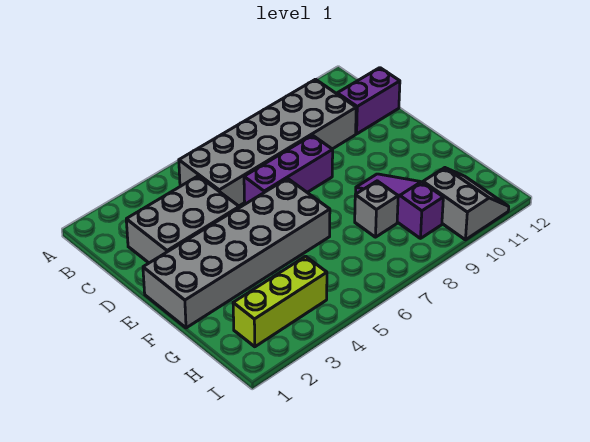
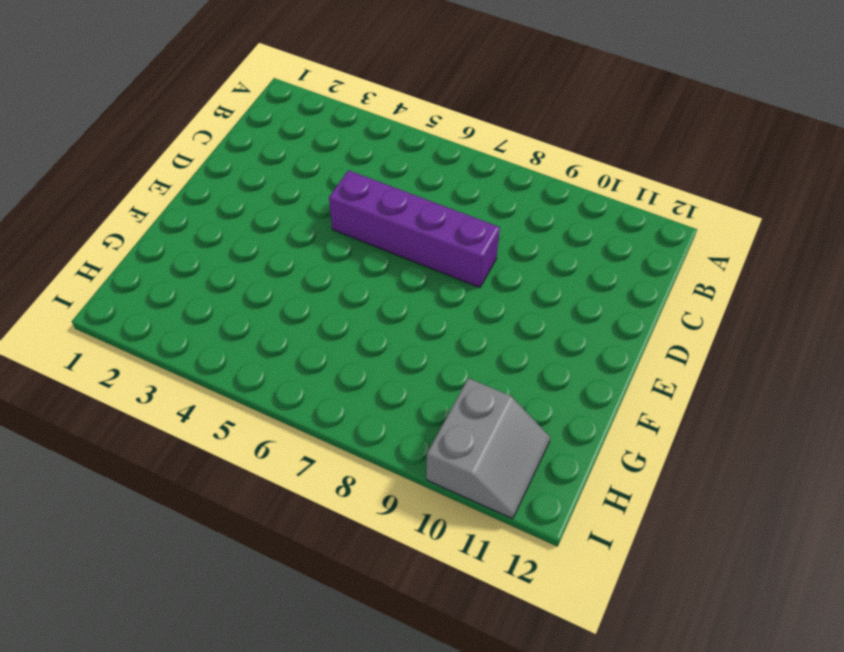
purple brick D5:D8 level 1 -> purple brick D6:D8 level 1
none -> grey brick B5:C10 level 1
none -> grey brick C2:D4 level 1

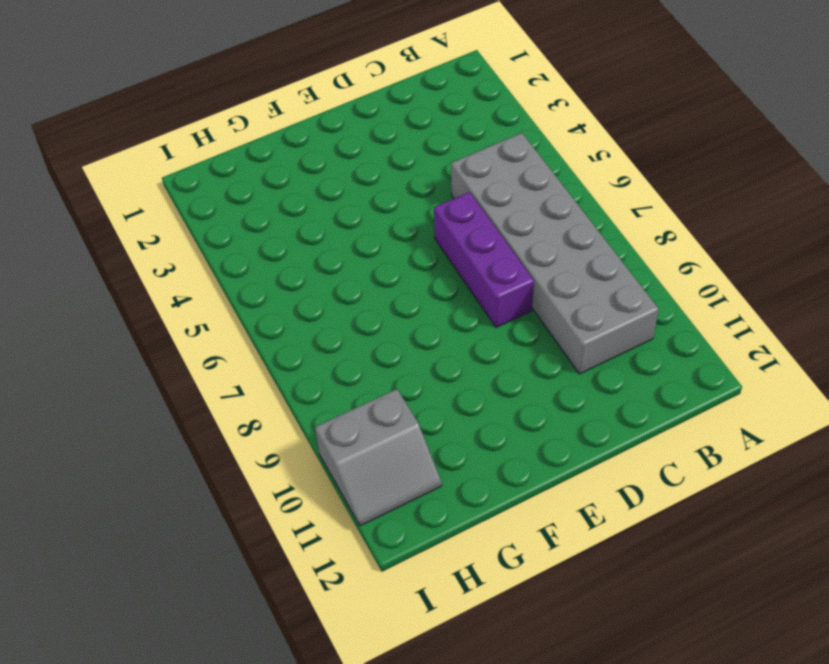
none -> grey brick C2:D4 level 1
none -> purple brick C11:C12 level 1

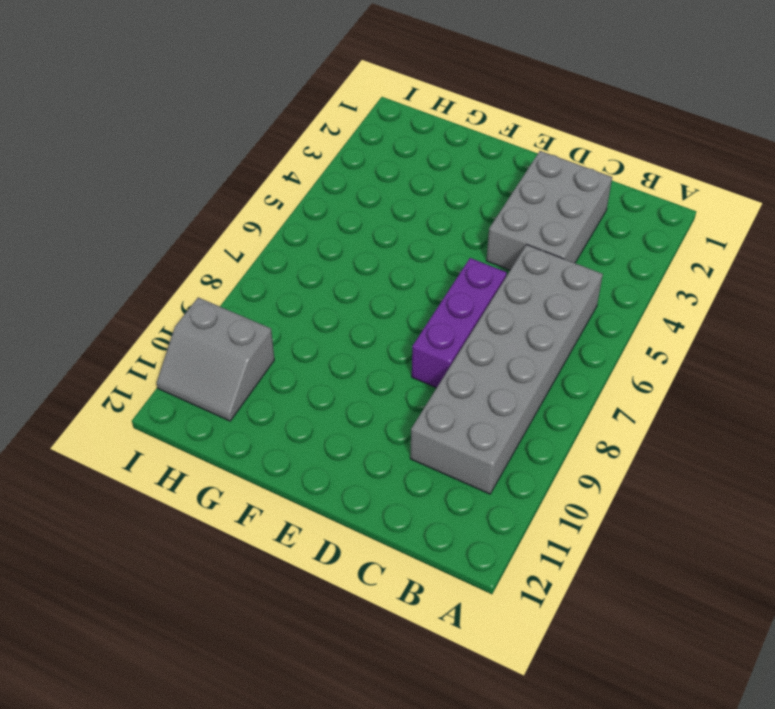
none -> purple brick C11:C12 level 1
none -> grey brick E1:F6 level 1

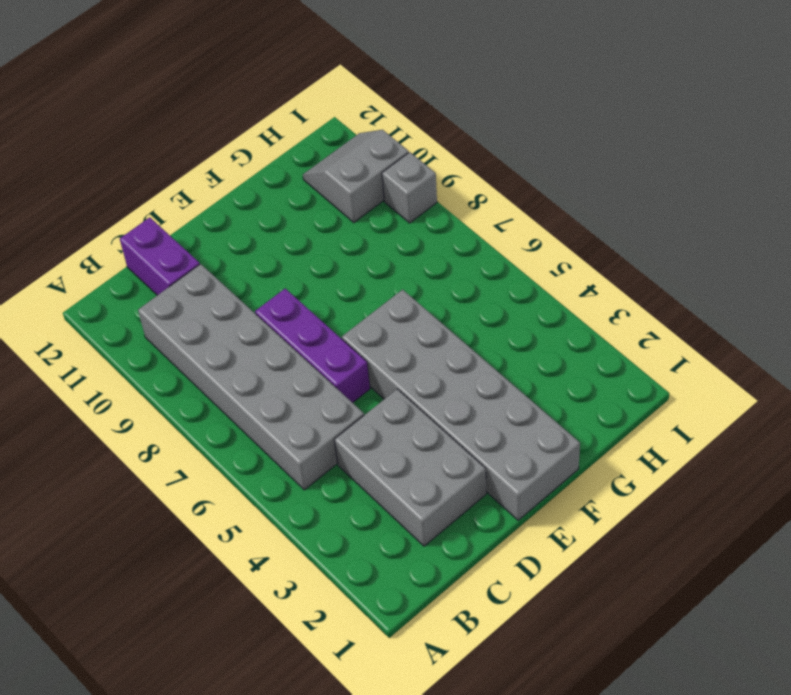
grey brick I9 level 1 -> grey brick G8 level 1
none -> purple slope F9:H9 level 1 top H
none -> lime brick H2:H4 level 1

